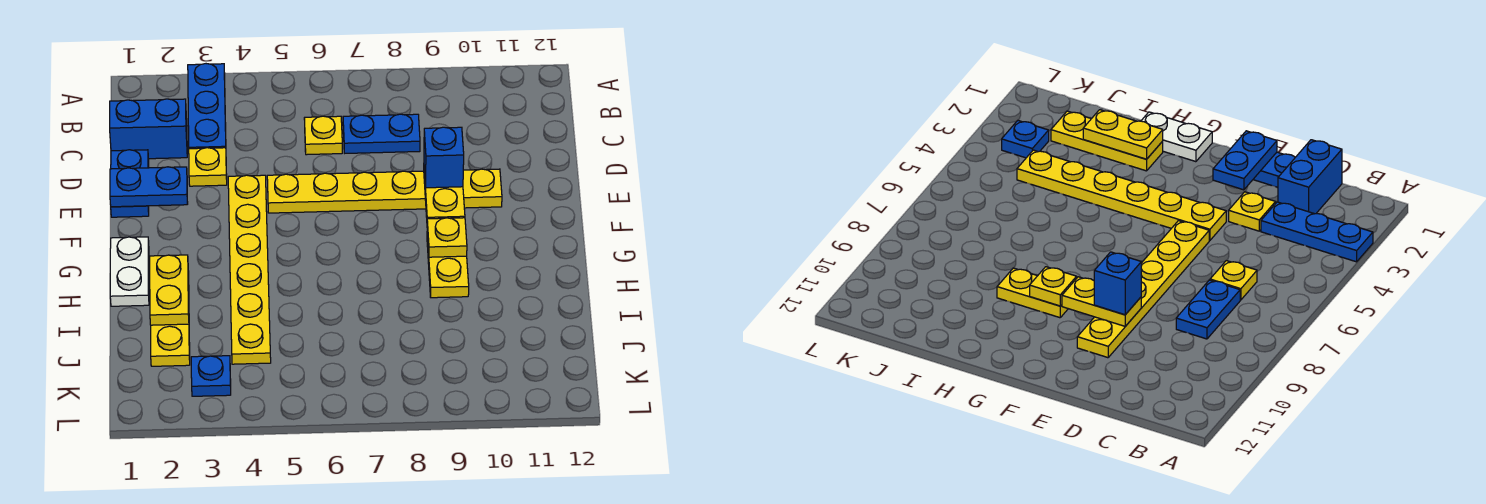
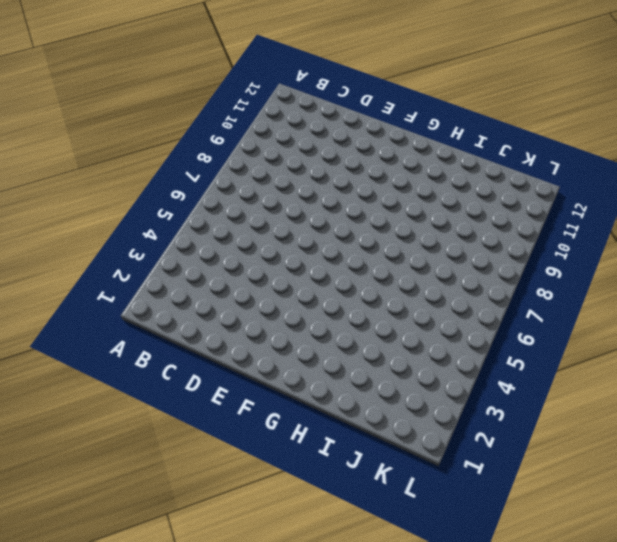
none -> blue plate A3:C3 level 1
none -> blue brick C1:C2 level 1
none -> yellow plate C6 level 1

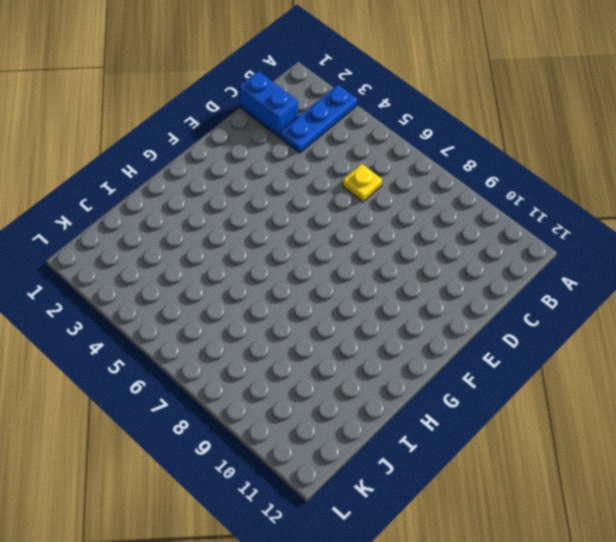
none -> blue plate C7:C8 level 1
none -> blue plate D1:E1 level 1
none -> yellow plate D3 level 1

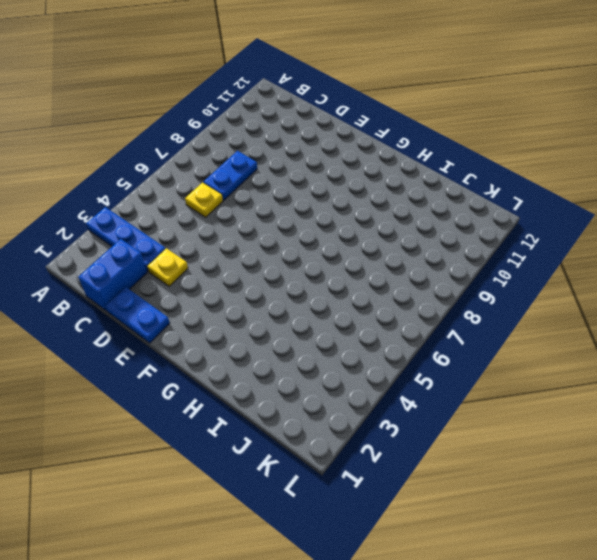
none -> yellow plate E4:J4 level 1
none -> yellow plate E5:E10 level 1
none -> white plate G1:H1 level 1

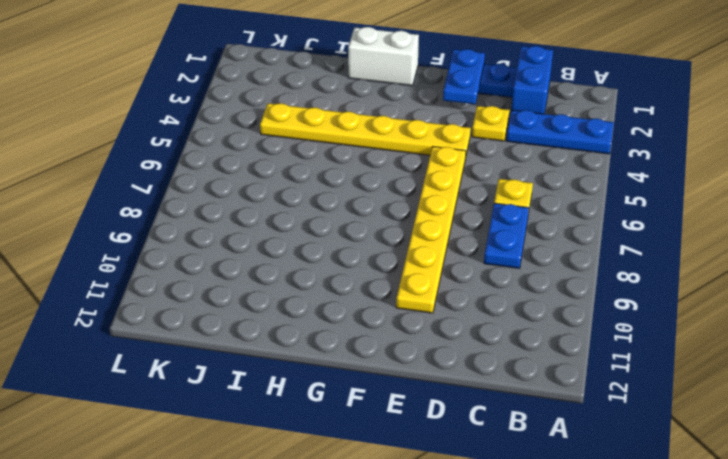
white brick G1:H1 level 1 -> white plate G1:H1 level 1
none -> yellow plate G9:H9 level 1
none -> yellow plate H2:J2 level 1
none -> blue plate K3 level 1

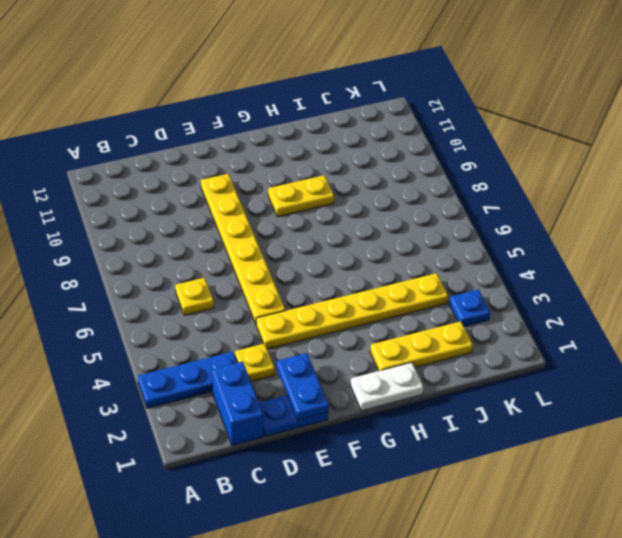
none -> blue plate C7:C8 level 1
none -> yellow plate E9:F9 level 2
none -> yellow plate G9 level 2

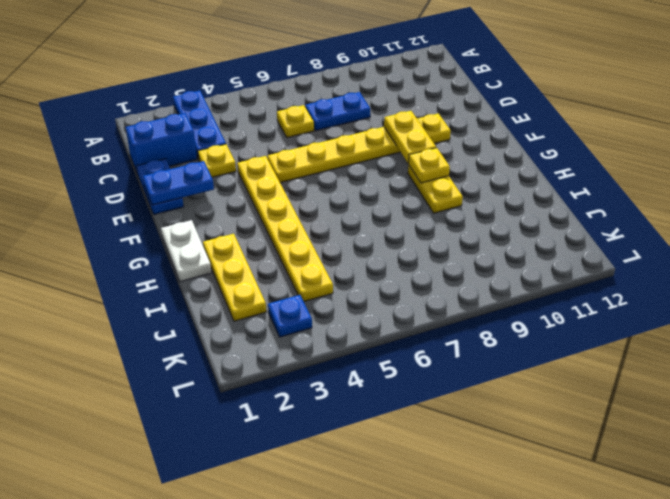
none -> yellow plate H2:I2 level 2
none -> blue brick E9 level 3

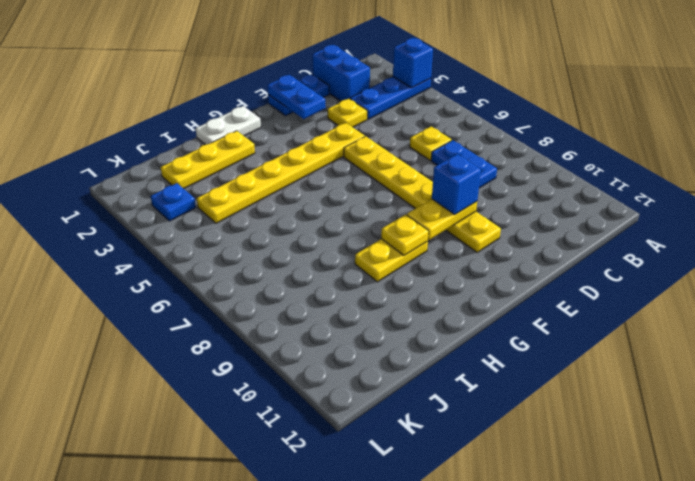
blue brick A3 level 2 -> none
none -> yellow plate H2:I2 level 2

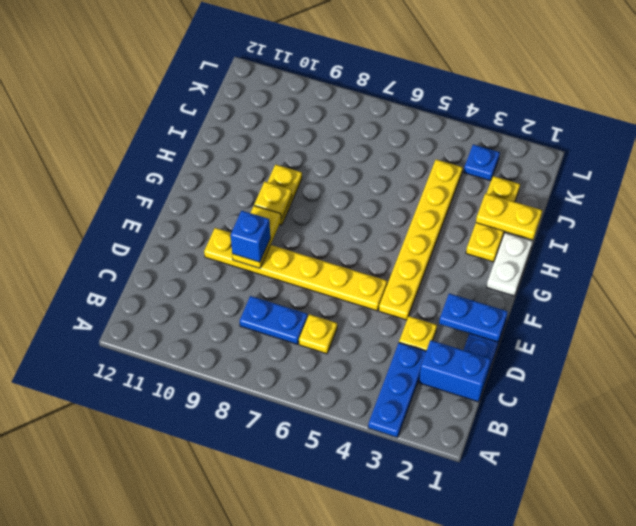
yellow plate I1:I2 level 2 -> yellow plate H2:I2 level 2

